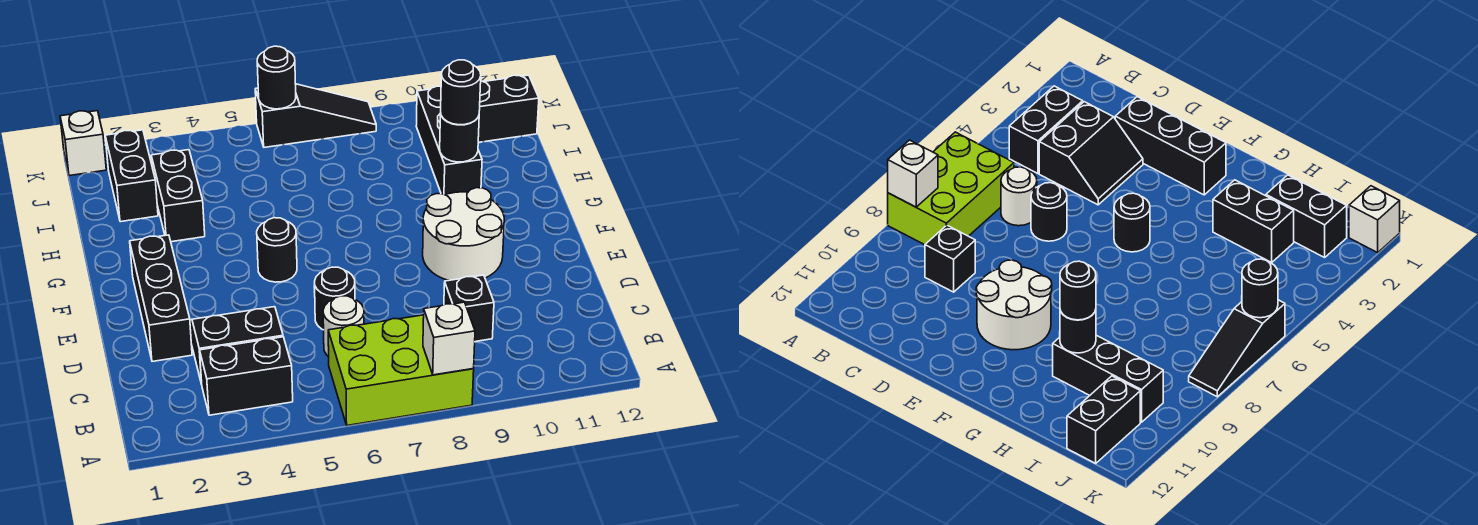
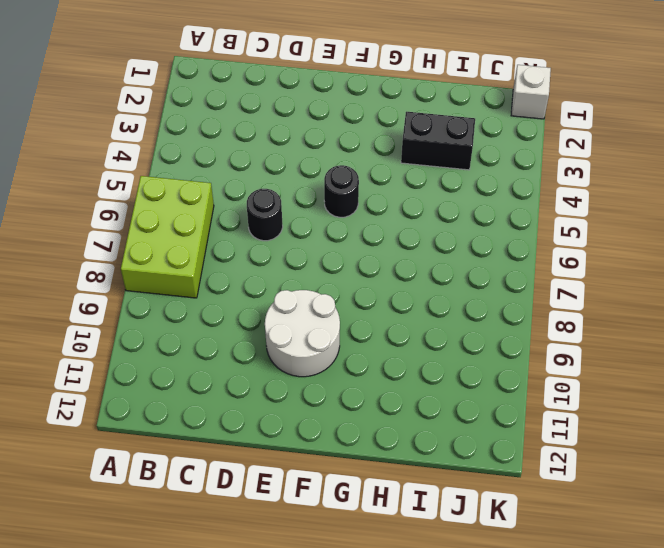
none -> black brick B3:B4 level 1
none -> black slope C3:D4 level 1 top C
none -> white round brick C6 level 1

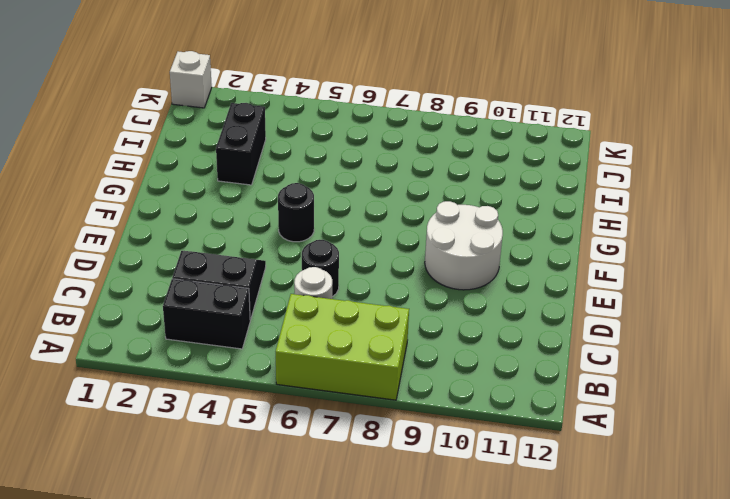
none -> black brick C9 level 1
none -> black brick D2:F2 level 1
none -> black brick H10:J10 level 1

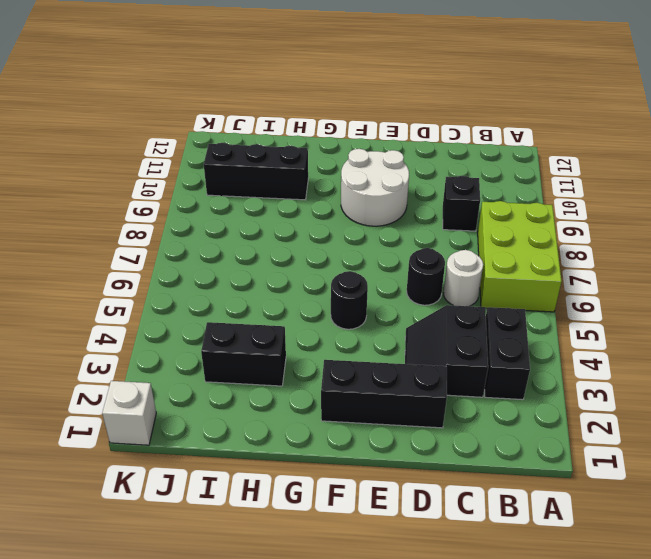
none -> black brick I2:J2 level 1
none -> black brick J11:J12 level 1
none -> black slope K6:K8 level 1 top 6

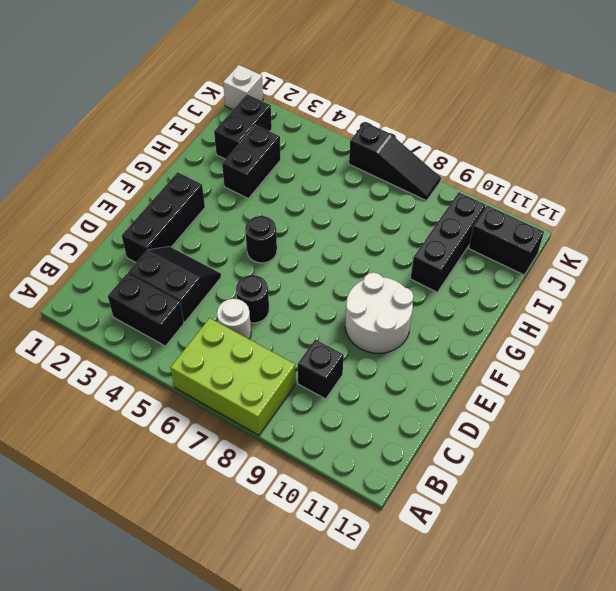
none -> white brick A8 level 2
none -> black round brick H10 level 2
none -> black round brick K6 level 2

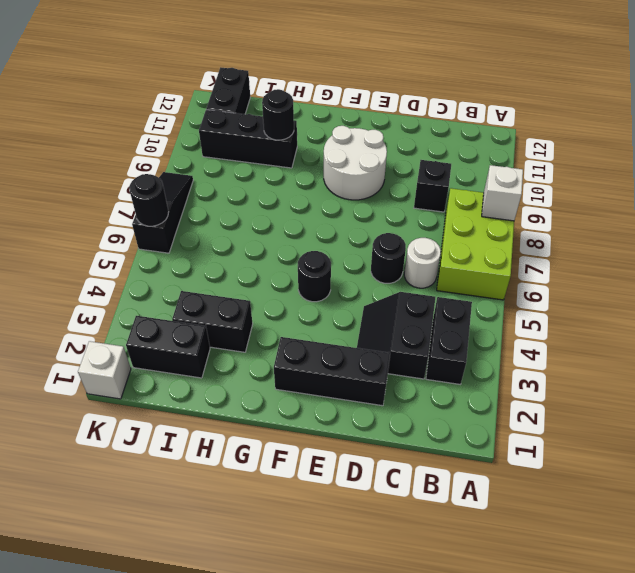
none -> black round brick H10 level 3

